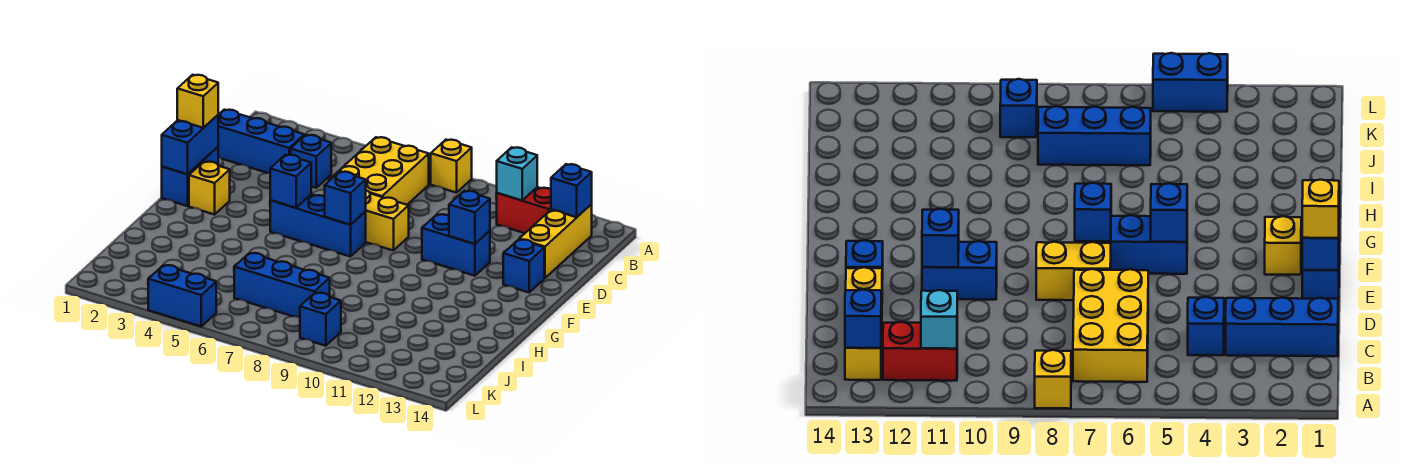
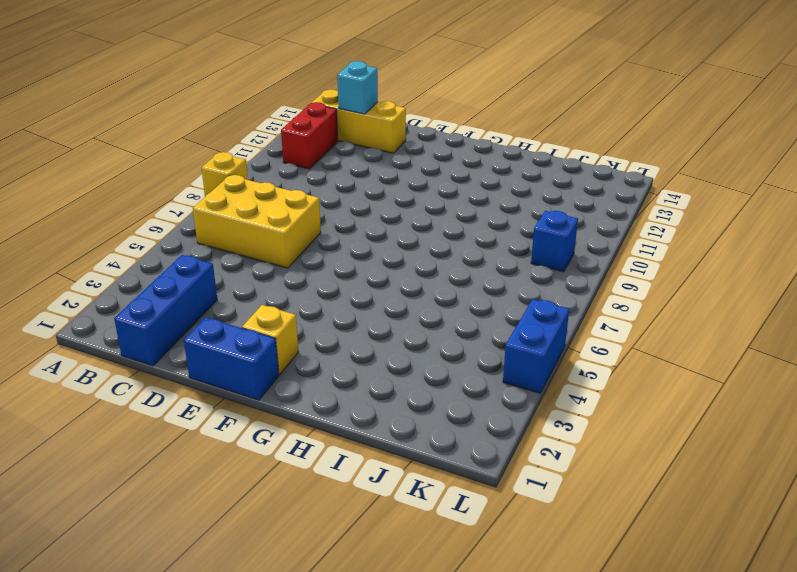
cyan brick C13 level 2 -> cyan brick B11 level 2
none -> blue brick C4 level 1
none -> yellow brick E7:E8 level 1
none -> blue brick E10:E11 level 1

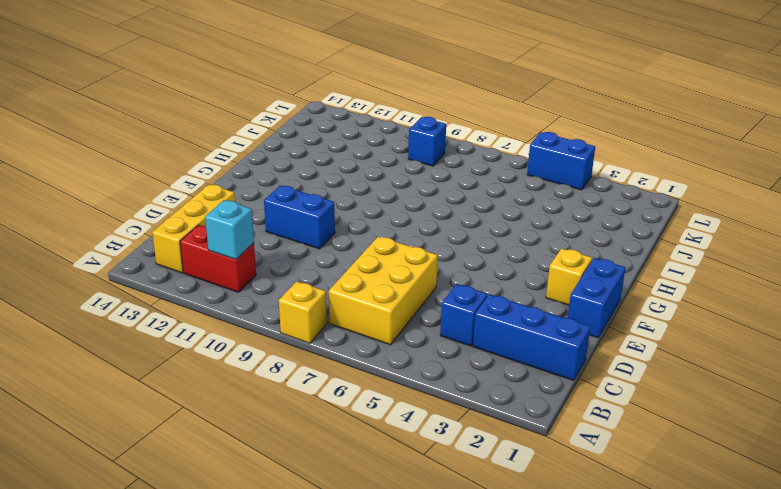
none -> yellow brick E7:E8 level 1
none -> blue brick E13 level 1
none -> blue brick F5:F7 level 1

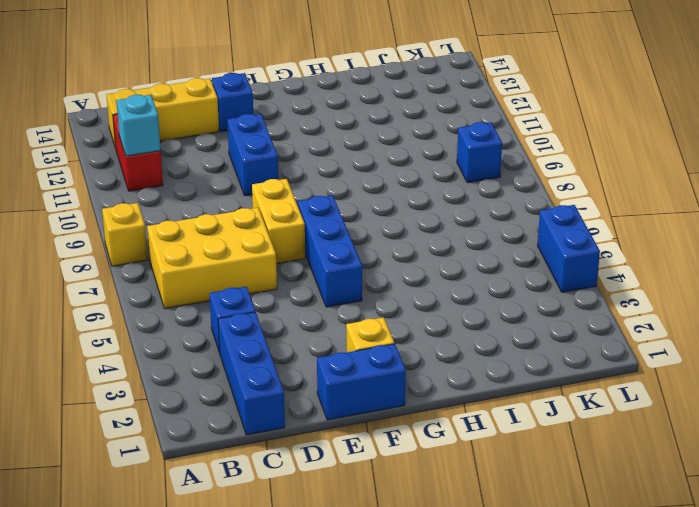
none -> blue brick J6:J8 level 1
none -> blue brick B13 level 2
none -> blue brick E1:F1 level 2

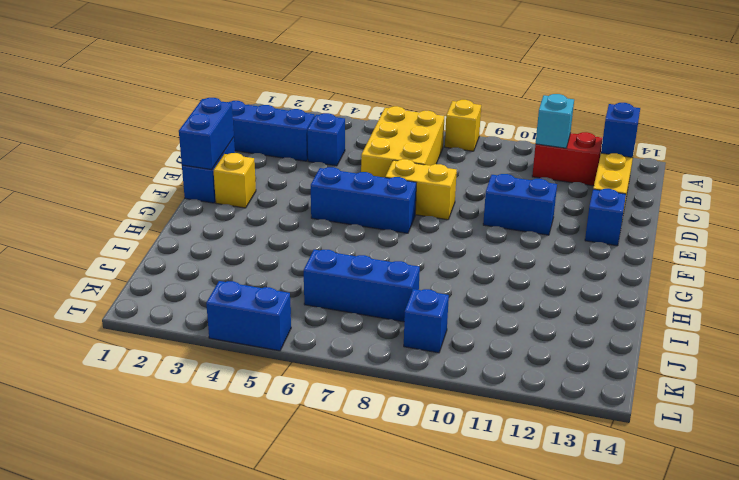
none -> blue brick E11 level 2
none -> blue brick F5 level 2
none -> blue brick F7 level 2

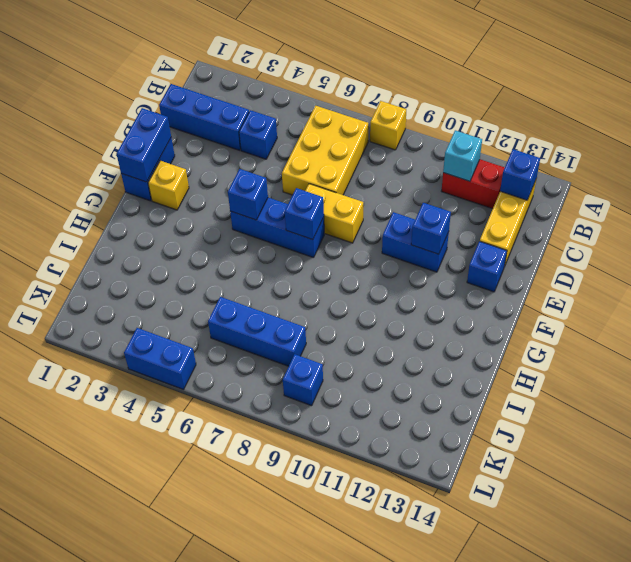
none -> yellow brick E1 level 3

